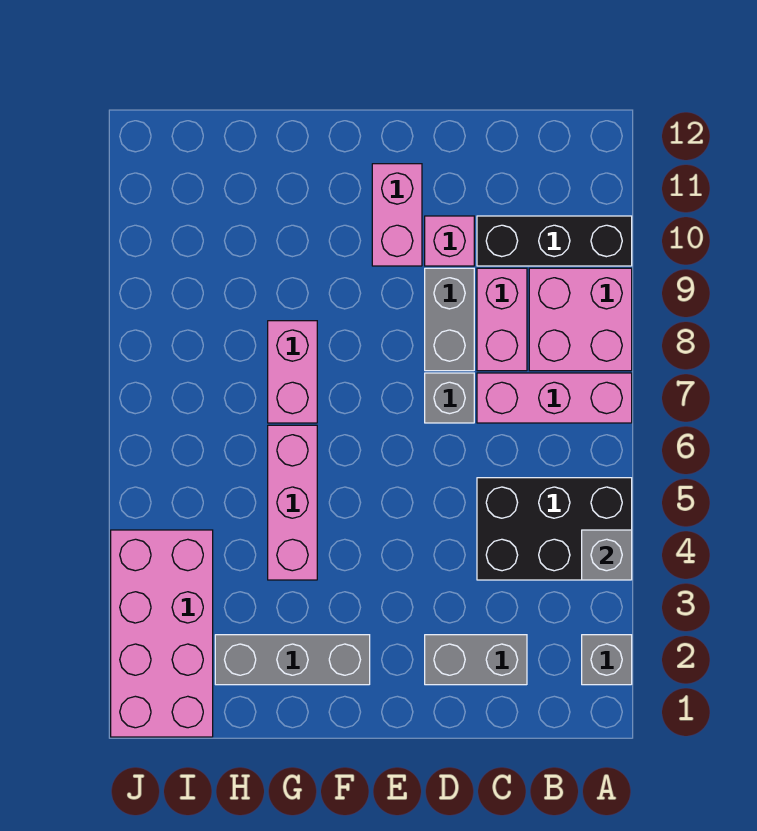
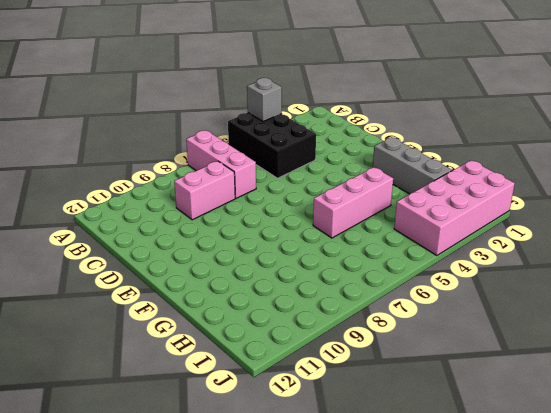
none -> grey brick A2 level 1
none -> pink brick A8:B9 level 1
none -> black brick A10:C10 level 1

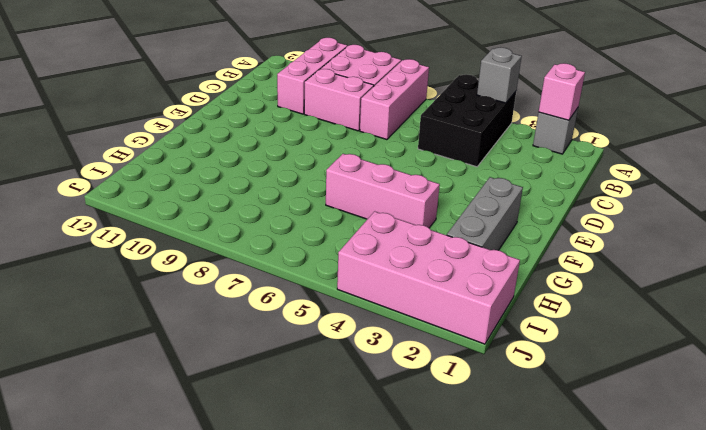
pink brick A2 level 2 -> pink brick D10 level 1
pink brick A10:C10 level 1 -> black brick A10:C10 level 1
none -> grey brick C2:D2 level 1
none -> grey brick D7 level 1
none -> grey brick D8:D9 level 1

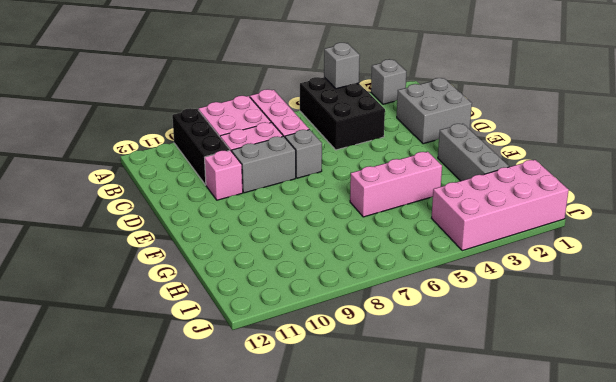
grey brick C1:D2 level 1 -> grey brick C2:D2 level 1
none -> pink brick E10:E11 level 1
none -> pink brick G7:G8 level 1

